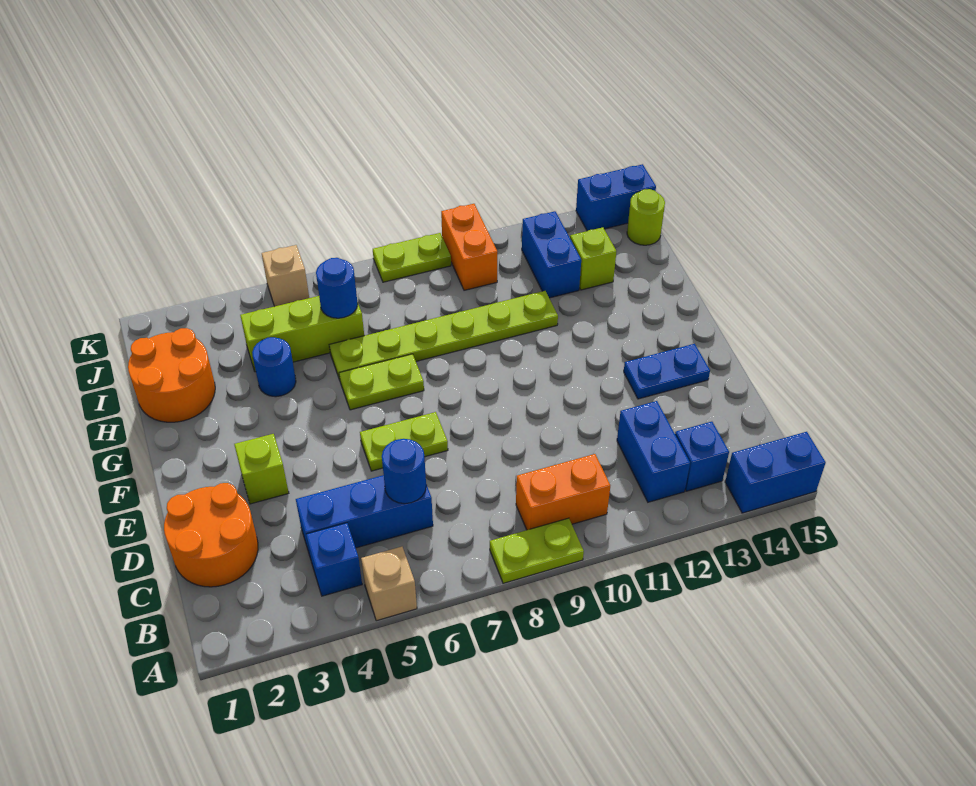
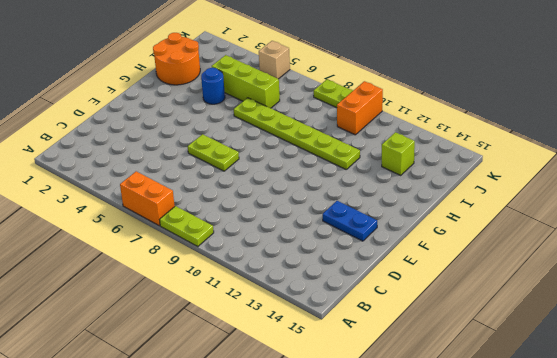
orange brick A6:A7 level 1 -> orange brick B9:B10 level 1
none -> tan brick A5 level 1
none -> blue brick A14:A15 level 1
none -> blue brick B4 level 1

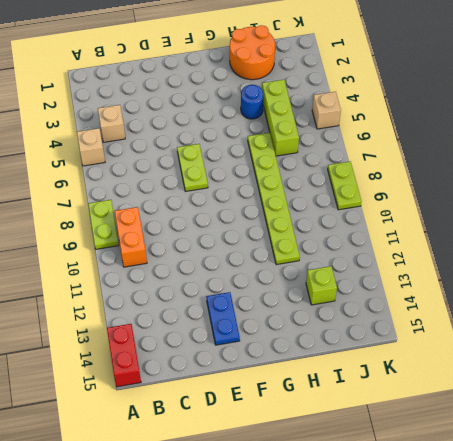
red brick A14:A15 level 1 -> blue brick A14:A15 level 1
tan brick B4 level 1 -> blue brick B4 level 1
none -> blue brick B12:C12 level 1
none -> blue brick B13 level 1
none -> orange round brick C1:D2 level 1

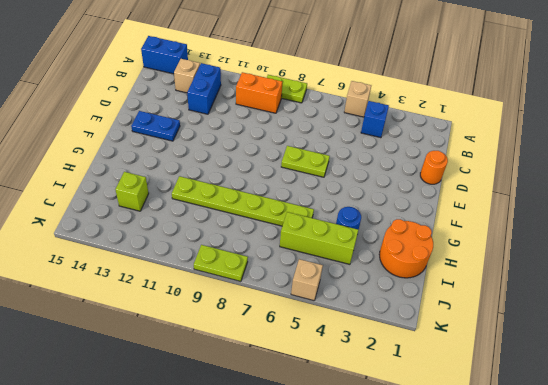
tan brick B13 level 1 -> blue brick B13 level 1
orange round brick D1 level 1 -> orange round brick C1:D2 level 1
none -> blue brick C4:C6 level 1
none -> lime brick E3 level 1
none -> lime plate G6:G7 level 1

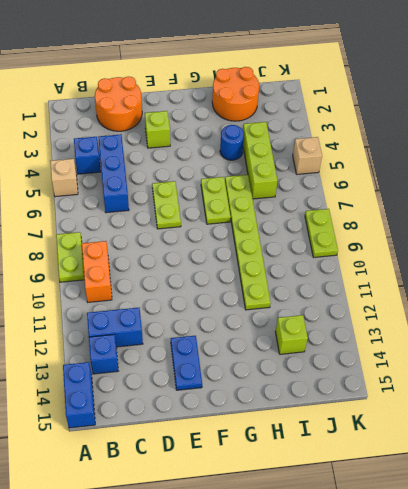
none -> blue brick I12:J12 level 1
none -> orange brick J10:K10 level 1
none -> lime round brick J15 level 1

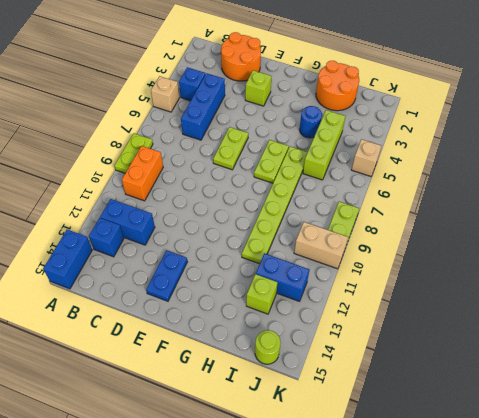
tan brick J10:K10 level 1 -> orange brick J10:K10 level 1
none -> blue brick K14:K15 level 1
none -> blue round brick C6 level 2
none -> blue round brick I6 level 2

